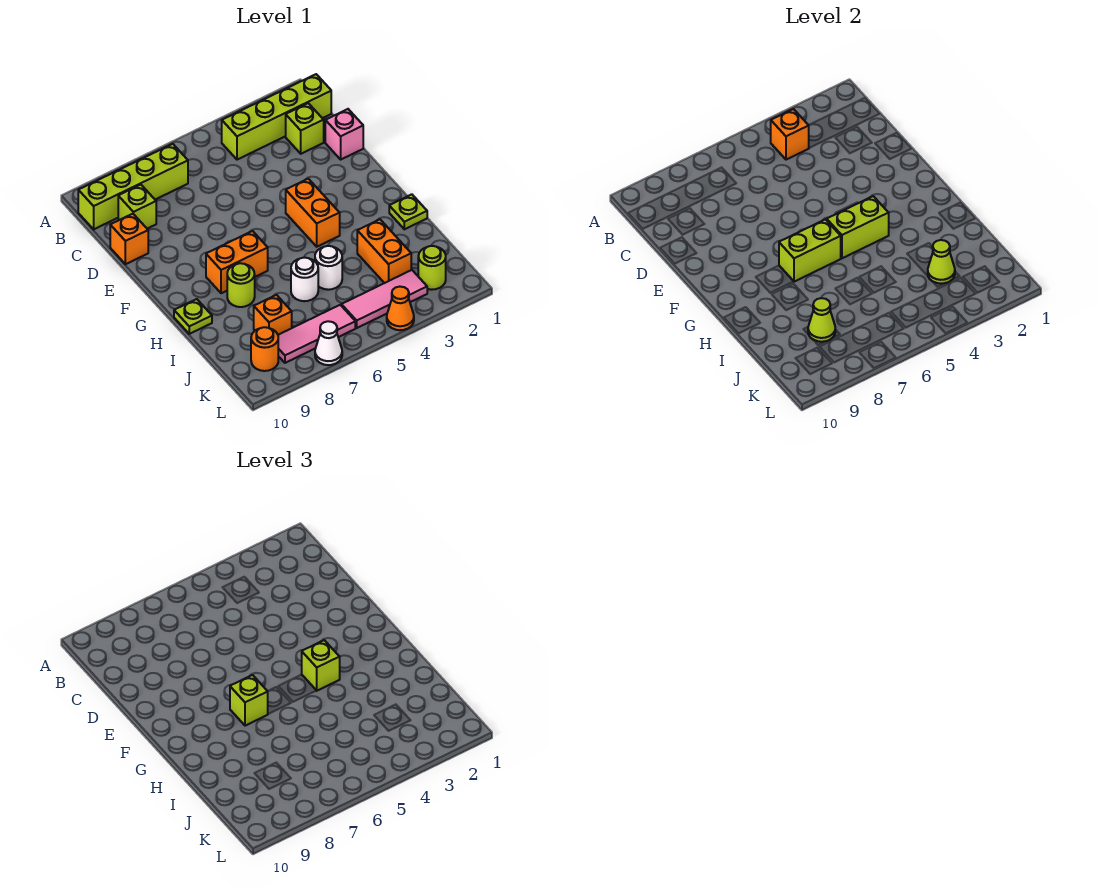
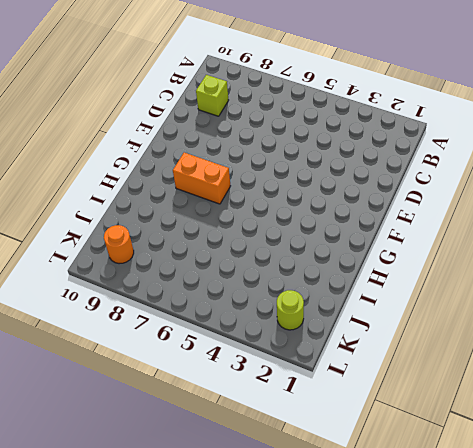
none -> lime brick B1:B4 level 1
none -> lime brick B7:B10 level 1
none -> lime brick C2 level 1

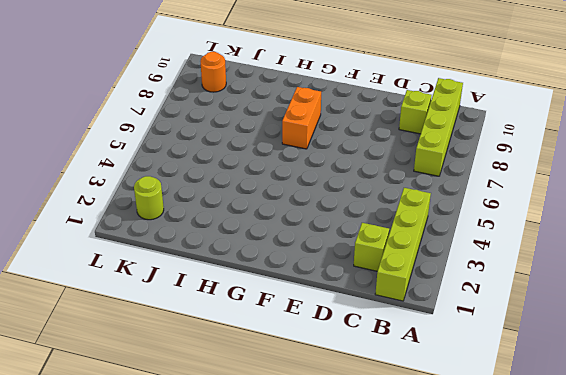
none -> pink brick D1 level 1
none -> orange brick D10 level 1
none -> orange brick F4:G4 level 1

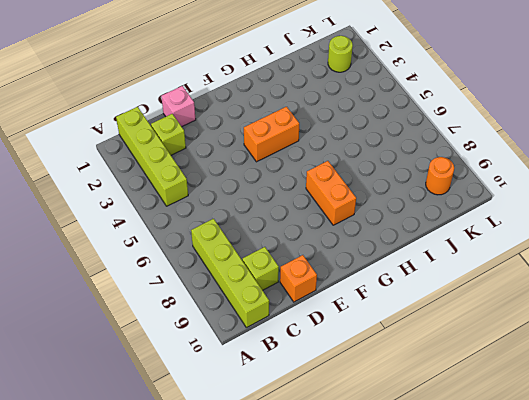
none -> lime plate H1 level 1
none -> lime round brick H8 level 1
none -> lime plate H10 level 1

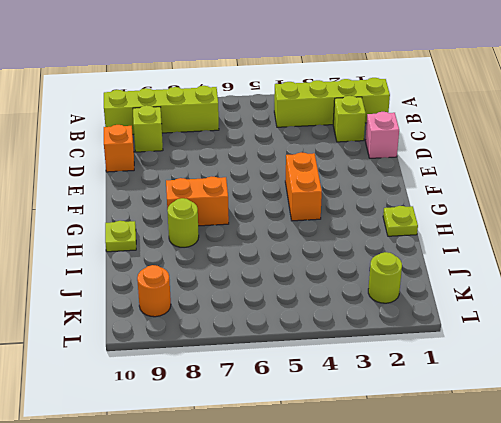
none -> orange brick I3:J3 level 1
none -> white round brick I5 level 1
none -> white round brick I6 level 1

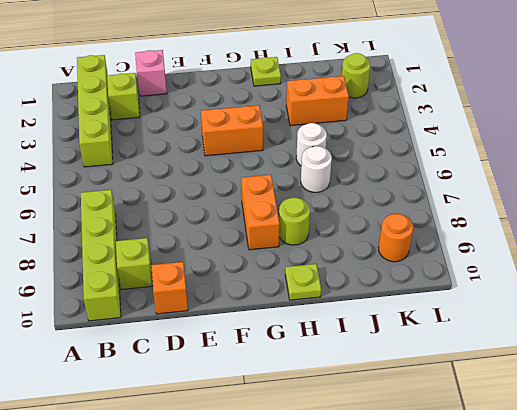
none -> orange brick J8 level 1
none -> pink tile K3:K5 level 1
none -> pink tile K6:K8 level 1

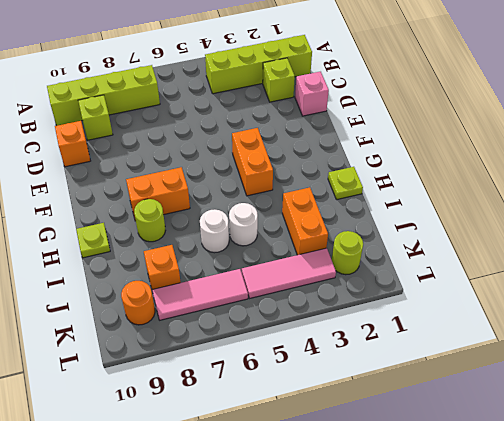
none -> orange cone L4 level 1
none -> white cone L7 level 1
none -> orange brick B4 level 2

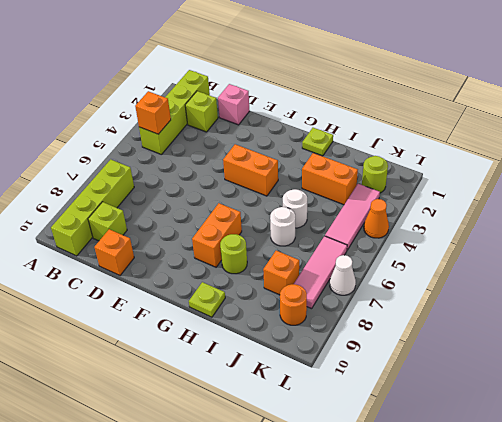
none -> lime brick G4:G5 level 2
none -> lime brick G6:G7 level 2
none -> lime cone J3 level 2

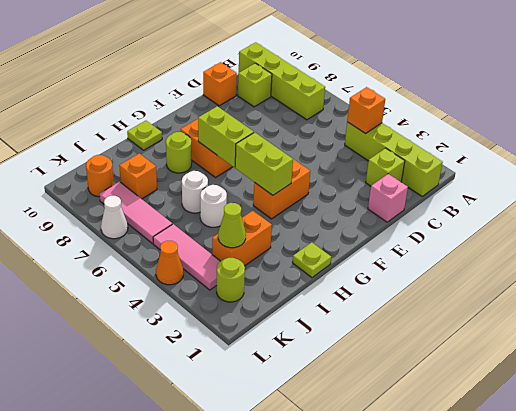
none -> lime cone J8 level 2
none -> lime brick G4 level 3
none -> lime brick G7 level 3

